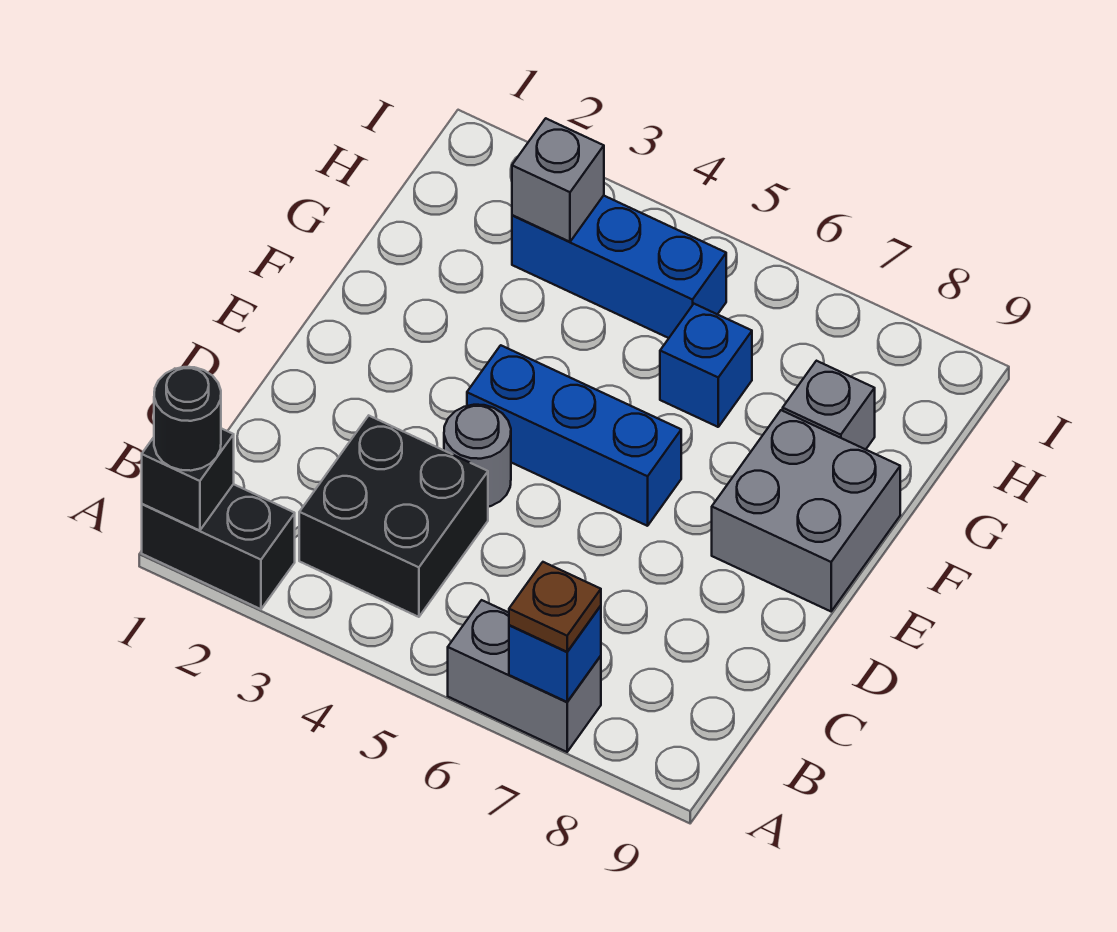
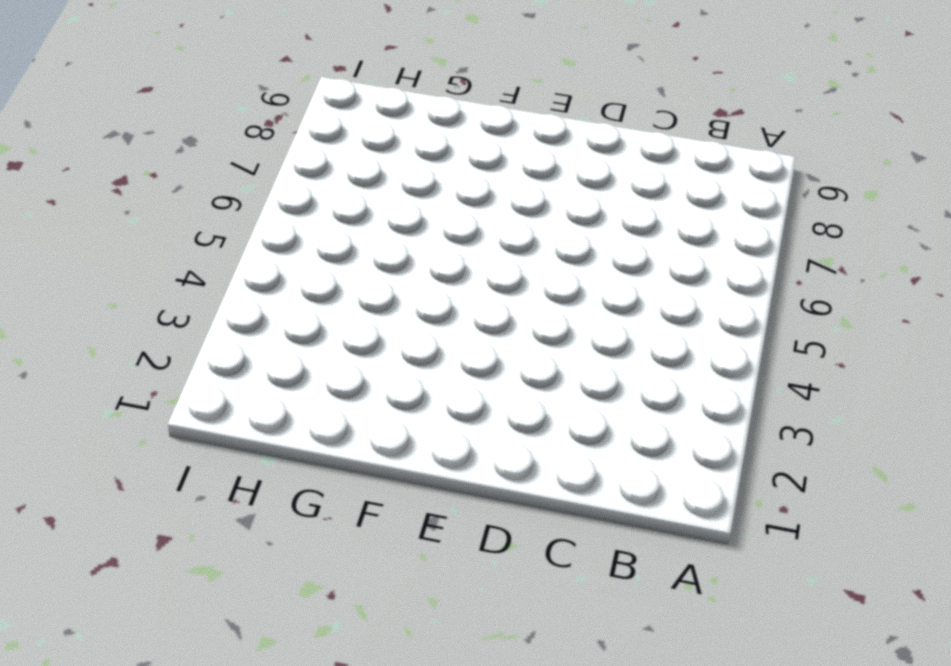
none -> black brick A1:A2 level 1
none -> grey brick A6:A7 level 1
none -> black brick B3:C4 level 1

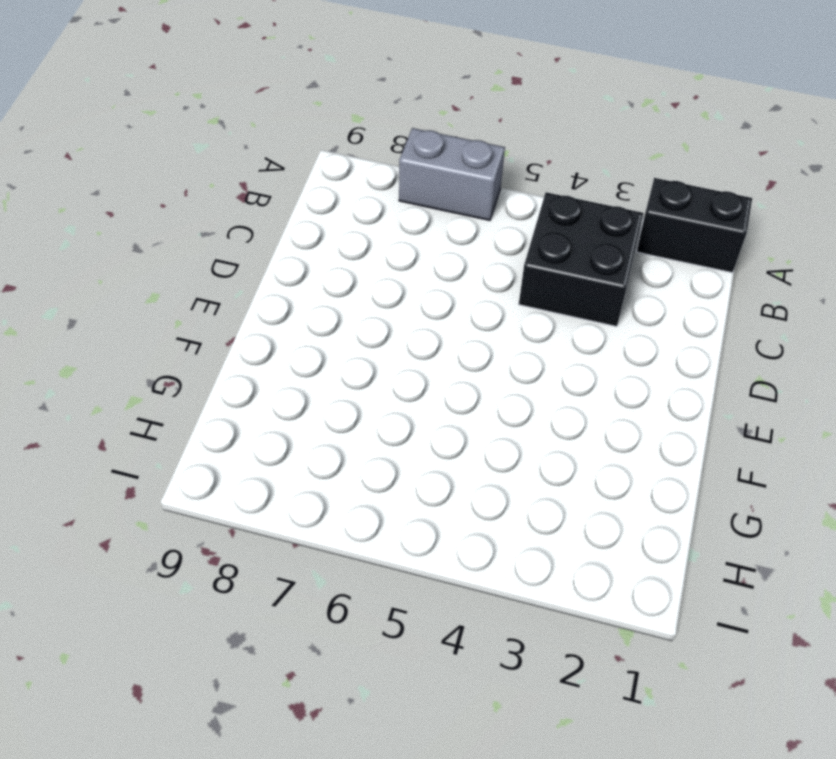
none -> grey round brick D4 level 1
none -> blue brick E4:E6 level 1
none -> grey brick E8:F9 level 1

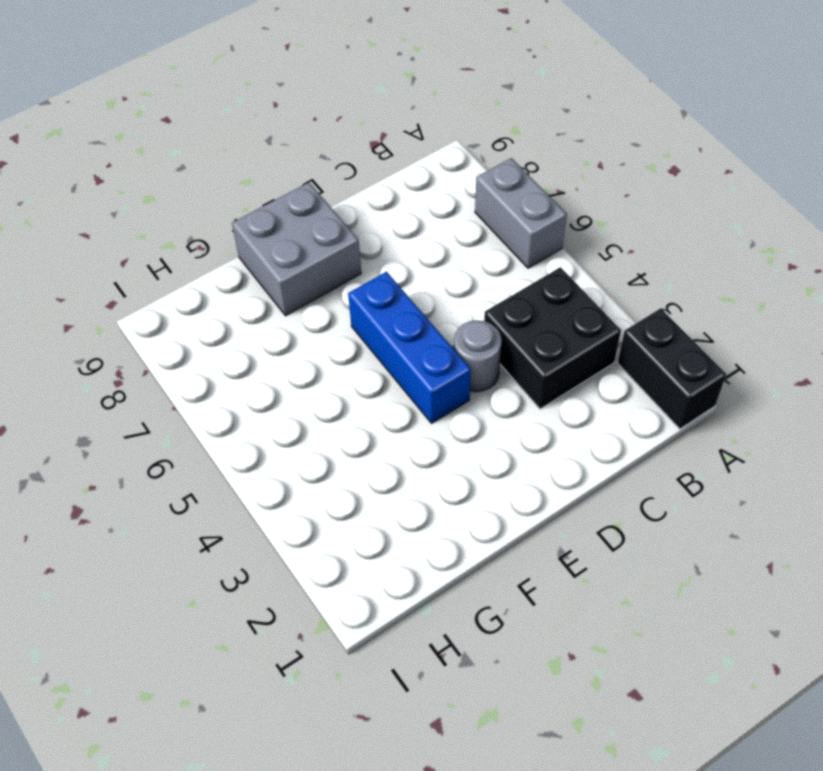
none -> blue brick G6 level 1
none -> grey brick G8 level 1
none -> blue brick H3:H5 level 1

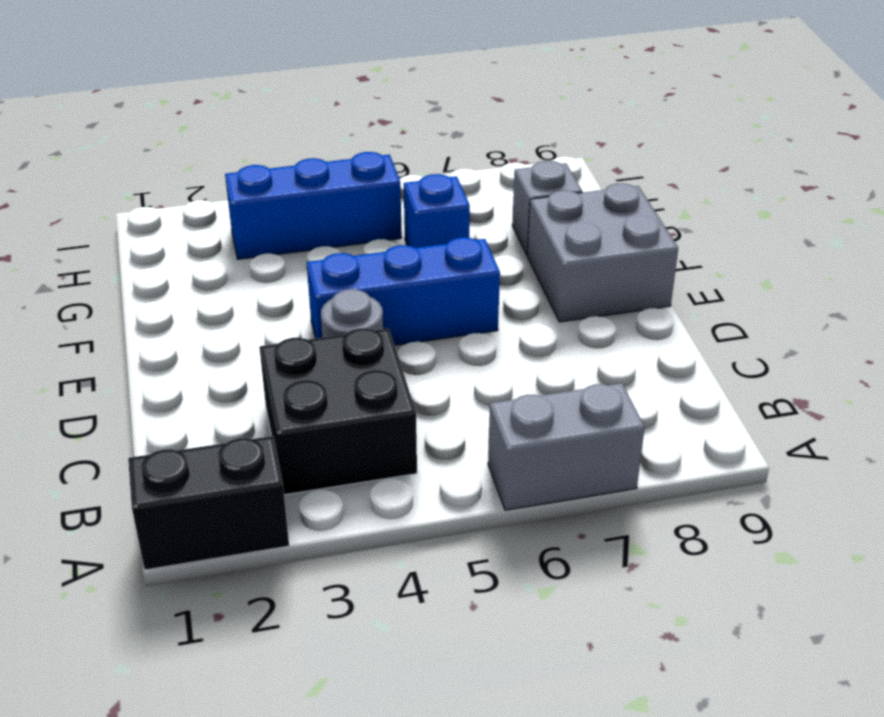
none -> black brick A1 level 2
none -> blue brick A7 level 2
none -> grey brick H3 level 2

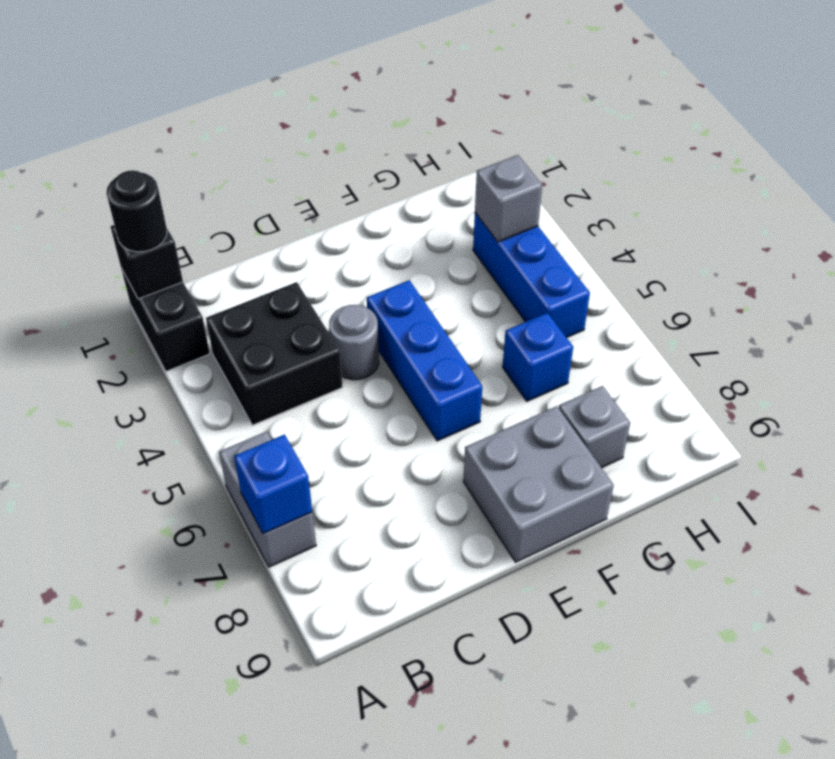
none -> brown plate A7 level 3

